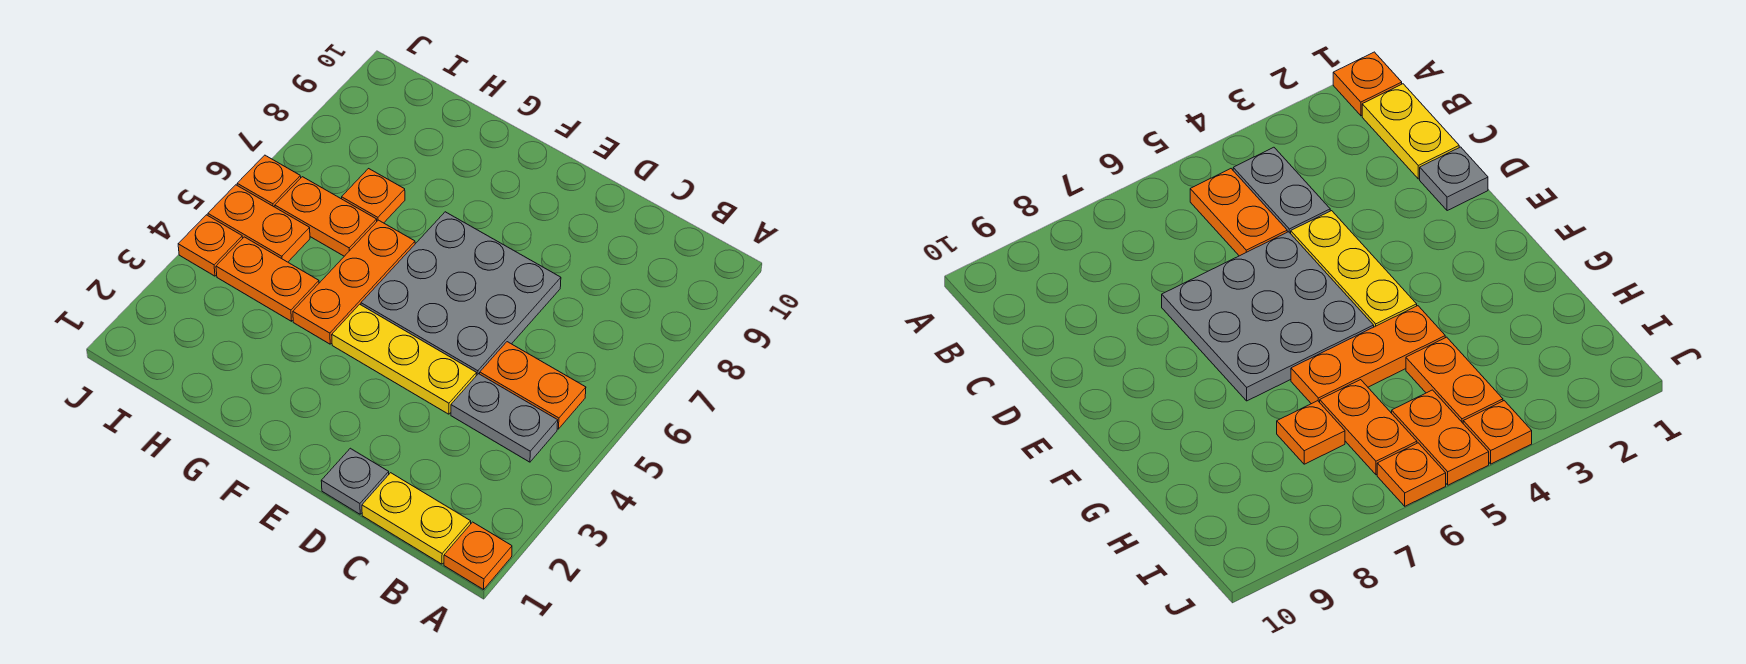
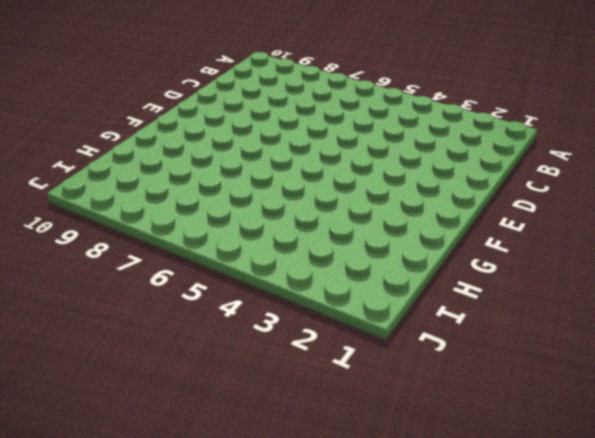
none -> orange plate A1 level 1
none -> yellow plate B1:C1 level 1
none -> grey plate B4:C4 level 1

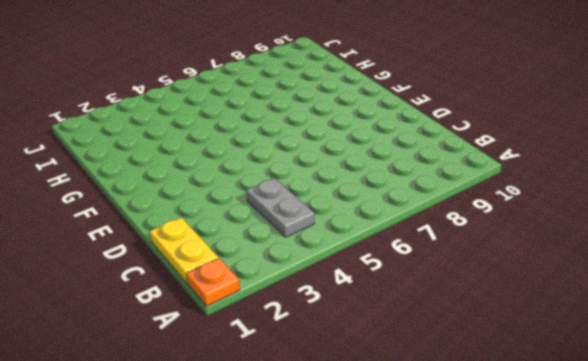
none -> orange plate B5:C5 level 1
none -> grey plate D1 level 1
none -> yellow plate D4:F4 level 1

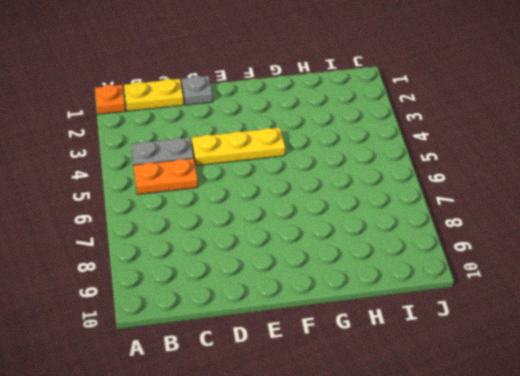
none -> grey plate D5:F7 level 1
none -> orange plate G4:G6 level 1
none -> orange plate H4:I4 level 1

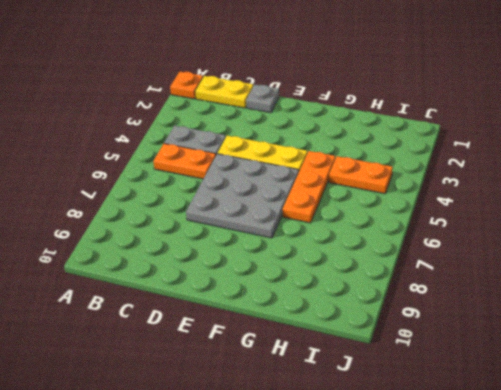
none -> orange plate H6:I6 level 1
none -> orange plate H7 level 1
none -> orange plate I5:J5 level 1

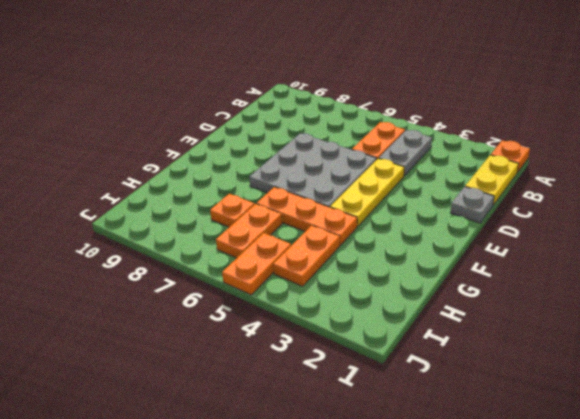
none -> orange plate J4 level 1
none -> orange plate J6 level 1

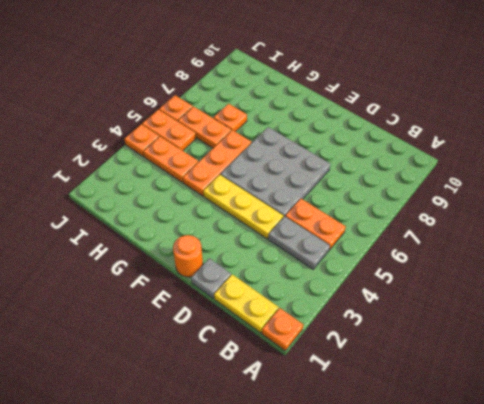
orange round brick E1 level 1 -> none

